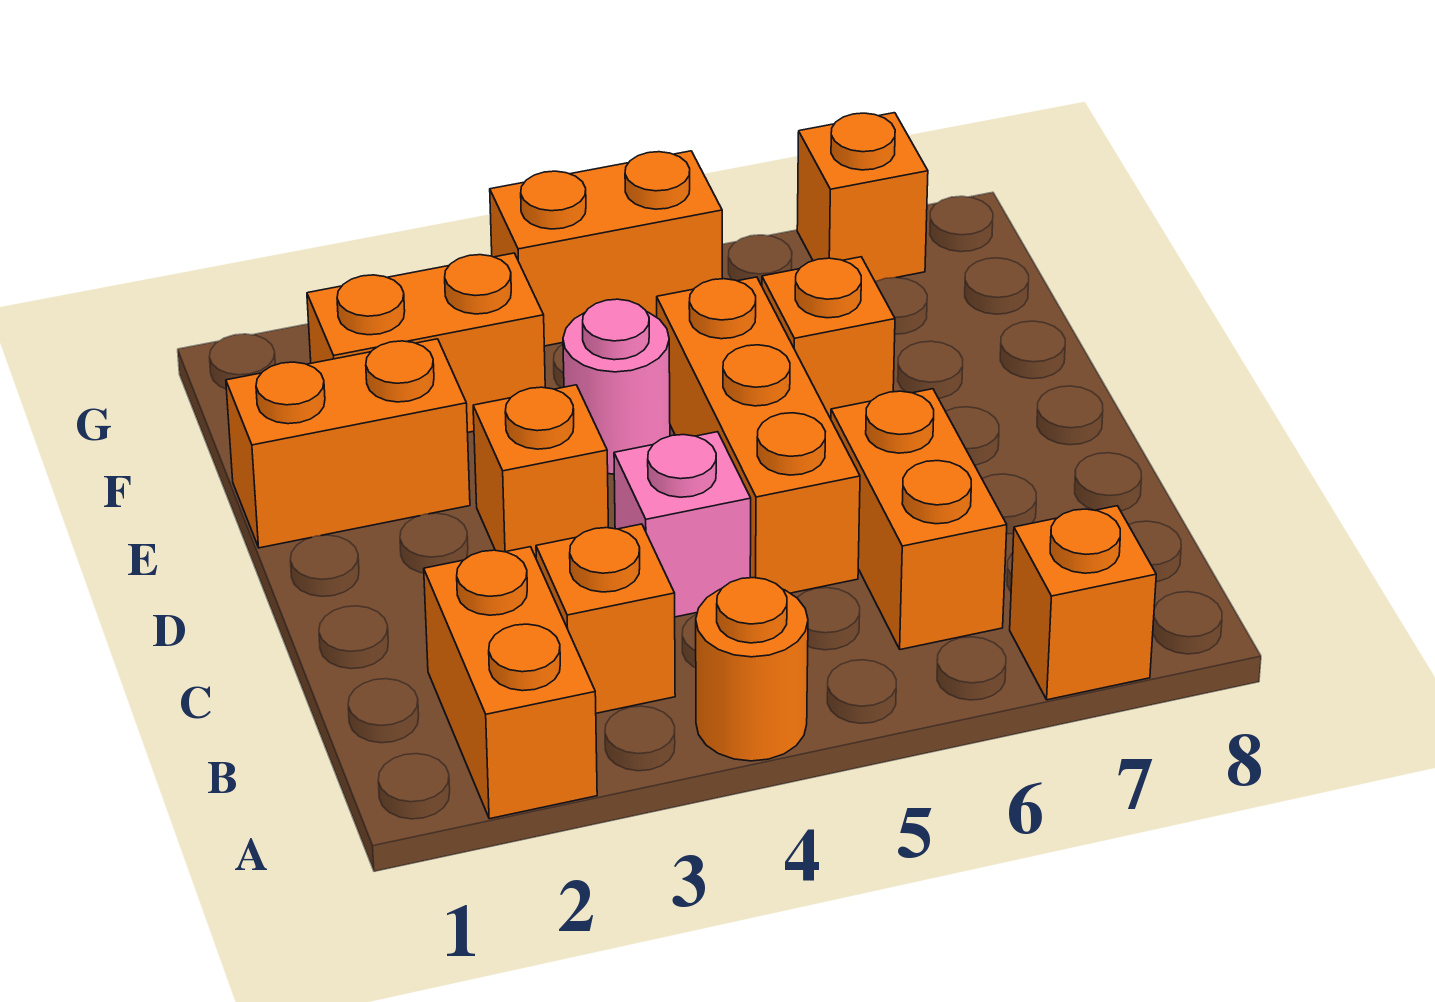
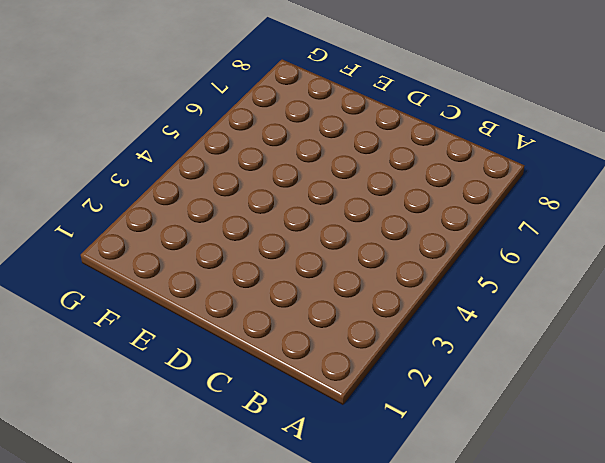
none -> orange brick A2:B2 level 1
none -> orange round brick A4 level 1
none -> orange brick A7 level 1

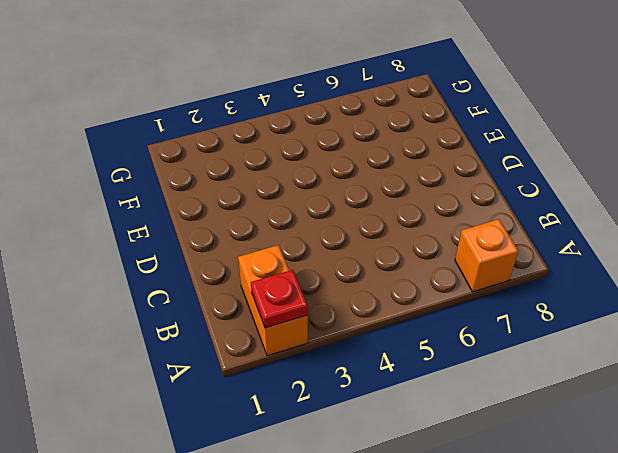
red plate A2 level 2 -> none
none -> orange round brick A4 level 1
none -> orange brick B3 level 1
none -> orange brick B6:C6 level 1

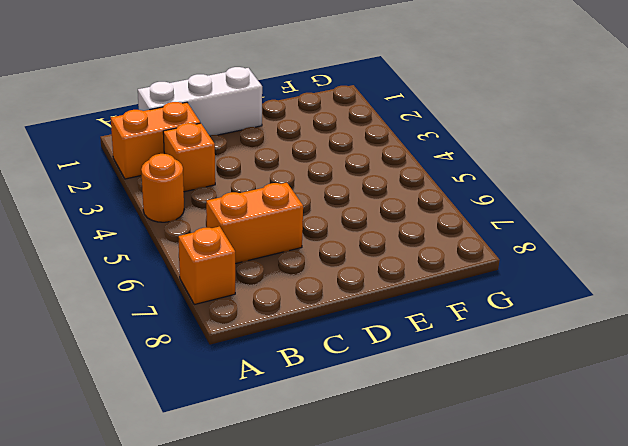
white brick B1:D1 level 1 -> none
none -> pink brick C4 level 1
none -> orange brick C5:E5 level 1
none -> orange brick D3 level 1

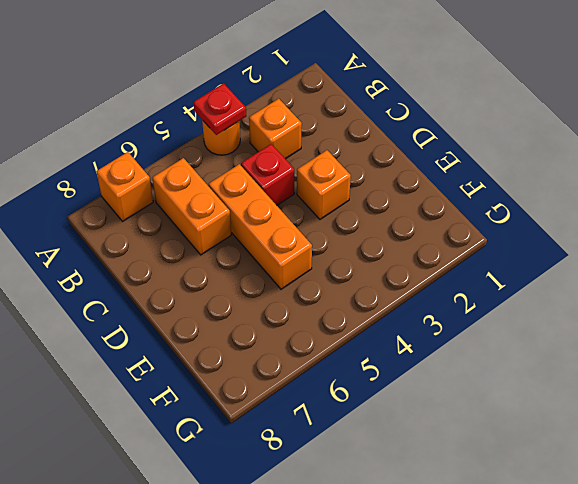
red plate A4 level 2 -> none
red brick C4 level 1 -> pink brick C4 level 1
none -> orange brick A2:B2 level 1
none -> orange brick E1:E2 level 1
none -> pink round brick E4 level 1

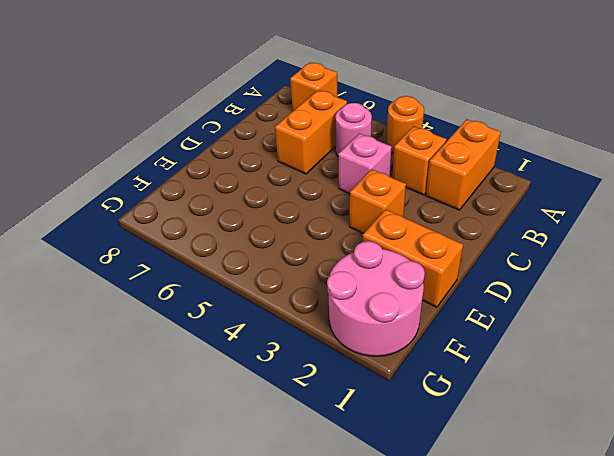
pink round brick B5 level 1 -> pink round brick E4 level 1
pink round brick F1:G2 level 1 -> orange brick F2:F3 level 1
none -> orange brick C5:E5 level 1
none -> orange brick E6 level 1
none -> orange brick G4:G5 level 1

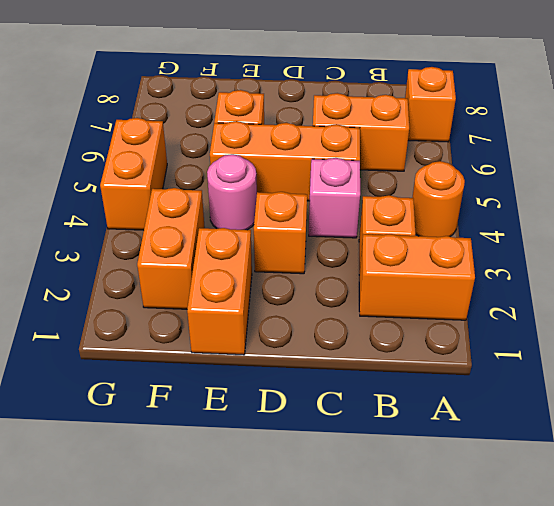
none -> orange brick G7 level 1

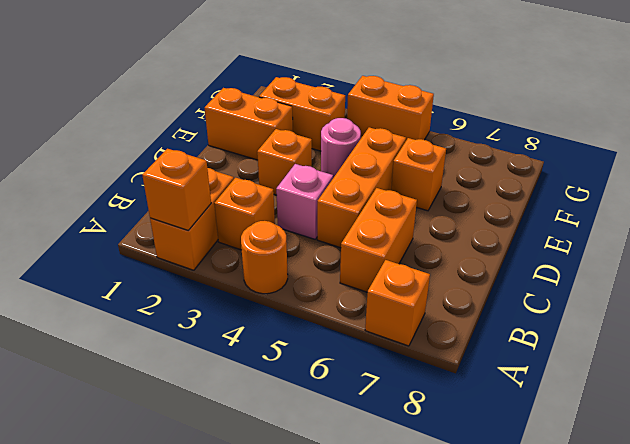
orange brick A2 level 2 -> orange brick G7 level 1

